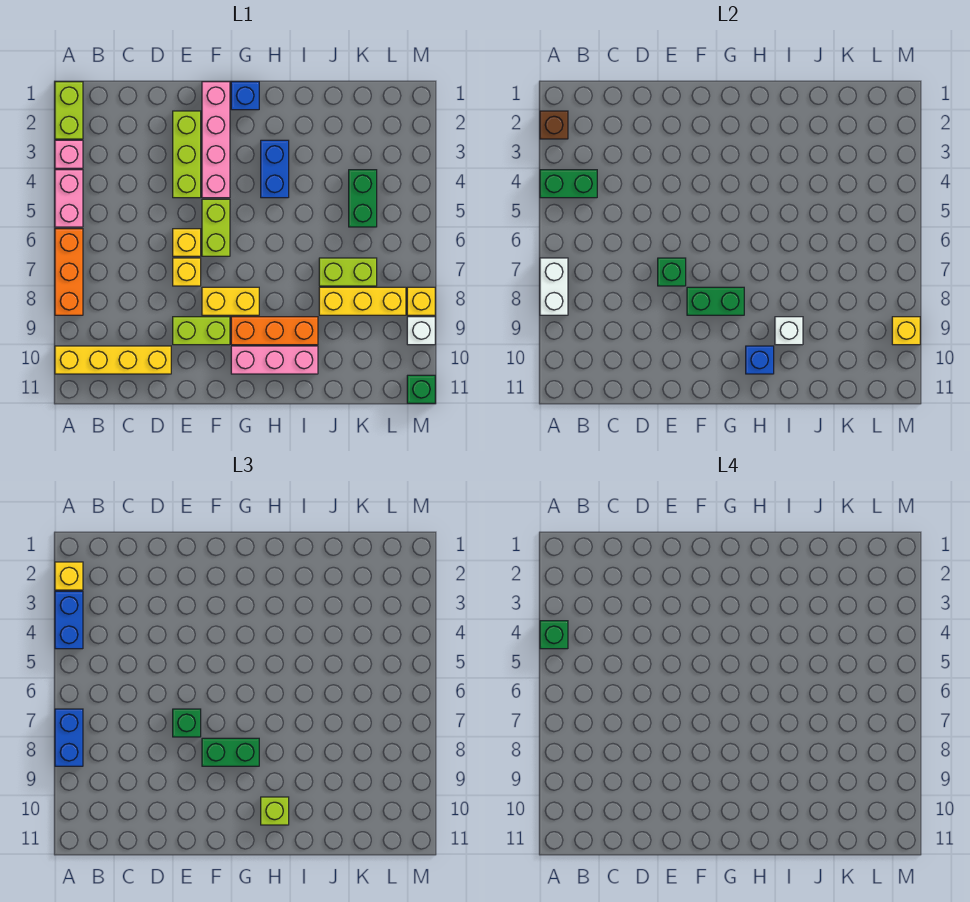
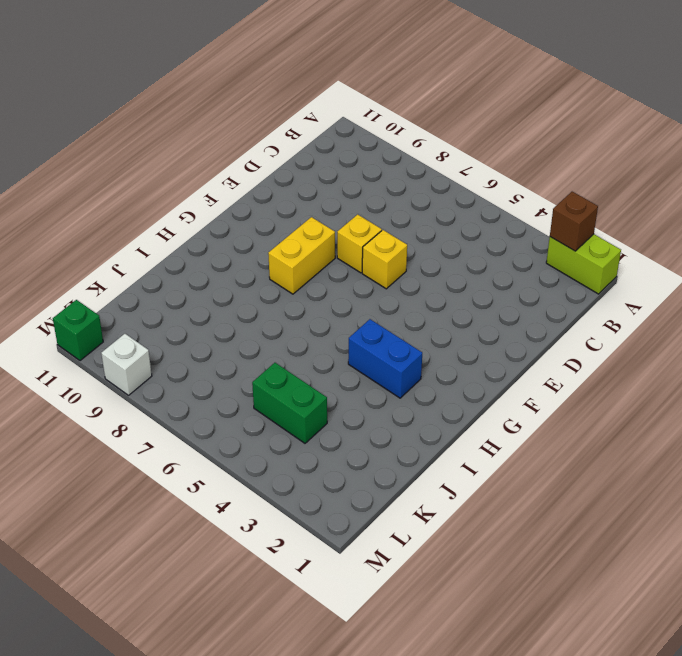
none -> pink brick A3 level 1
none -> pink brick A4:A5 level 1
none -> orange brick A6:A8 level 1
none -> yellow brick A10:D10 level 1

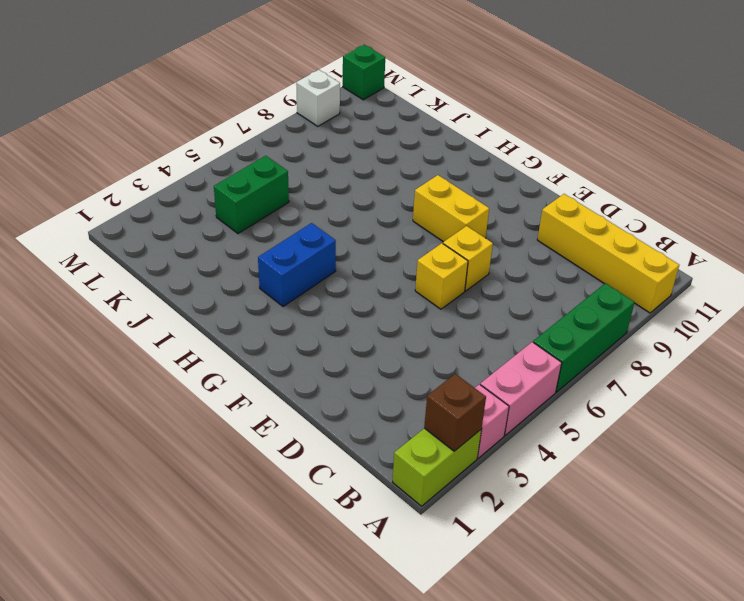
green brick A6:A8 level 1 -> orange brick A6:A8 level 1
none -> lime brick E2:E4 level 1
none -> lime brick E9:F9 level 1
none -> pink brick F1:F4 level 1
none -> lime brick F5:F6 level 1

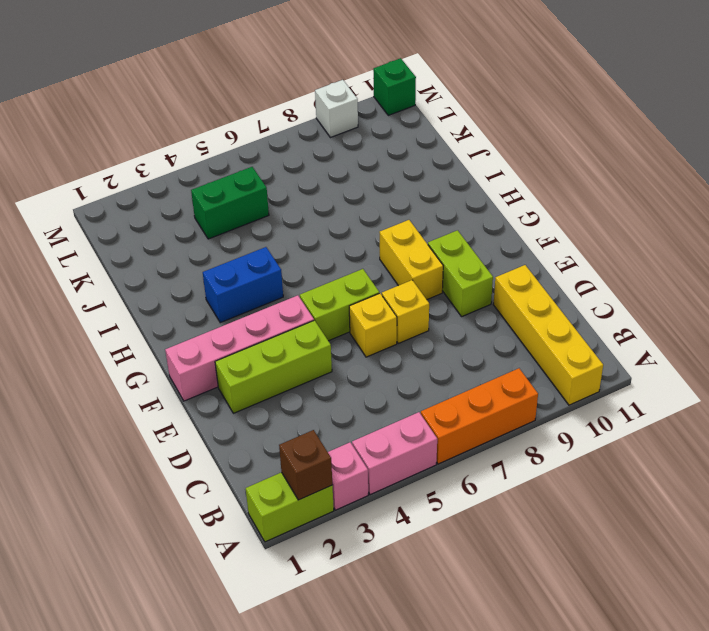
none -> blue brick G1 level 1
none -> orange brick G9:I9 level 1
none -> pink brick G10:I10 level 1
none -> lime brick J7:K7 level 1

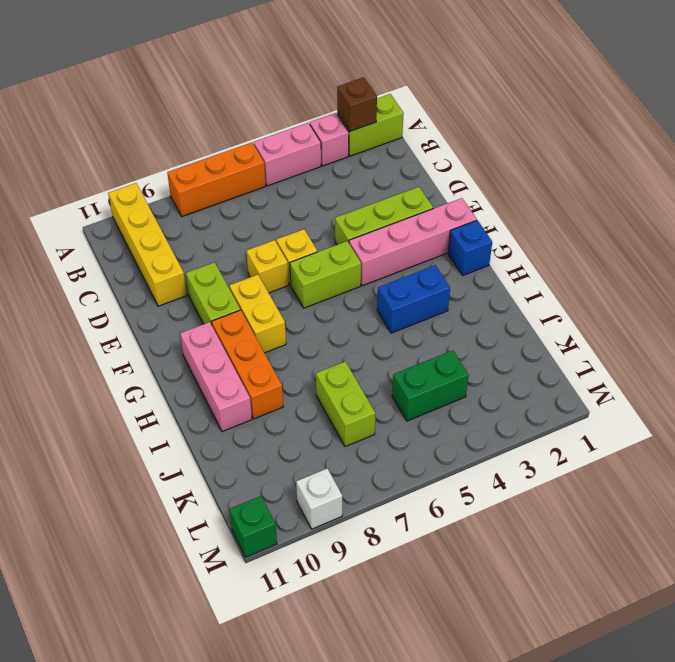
none -> yellow brick J8:L8 level 1
none -> yellow brick M8 level 1
none -> green brick A4:B4 level 2
none -> white brick A7:A8 level 2

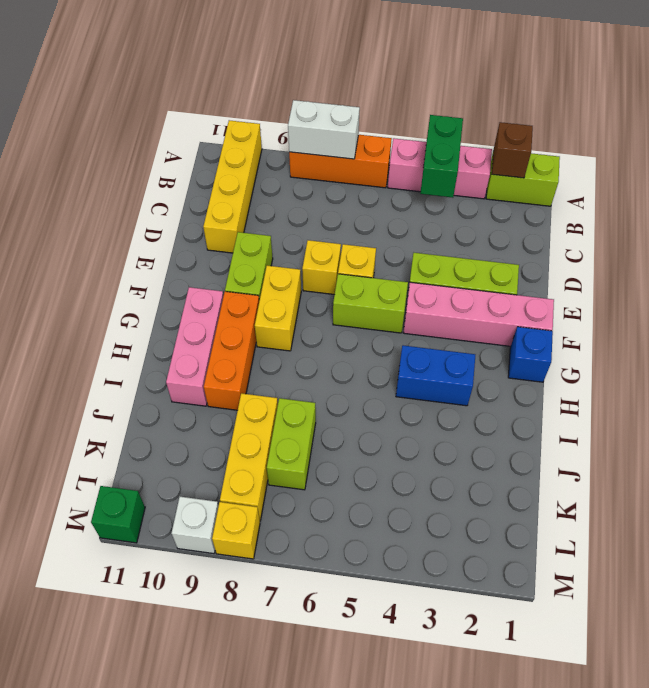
none -> green brick K4:K5 level 1
none -> green brick E7 level 2
none -> green brick F8:G8 level 2
none -> blue brick H10 level 2

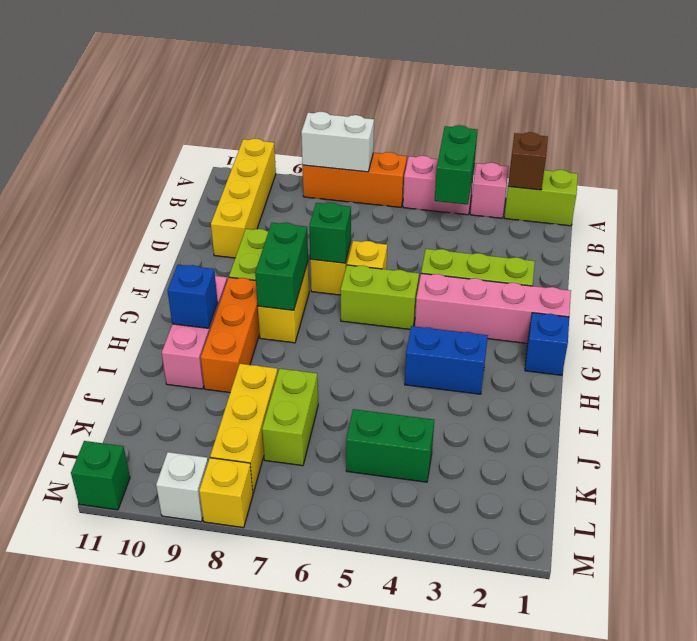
none -> white brick I9 level 2
none -> yellow brick M9 level 2
none -> yellow brick A2 level 3
none -> blue brick A3:A4 level 3

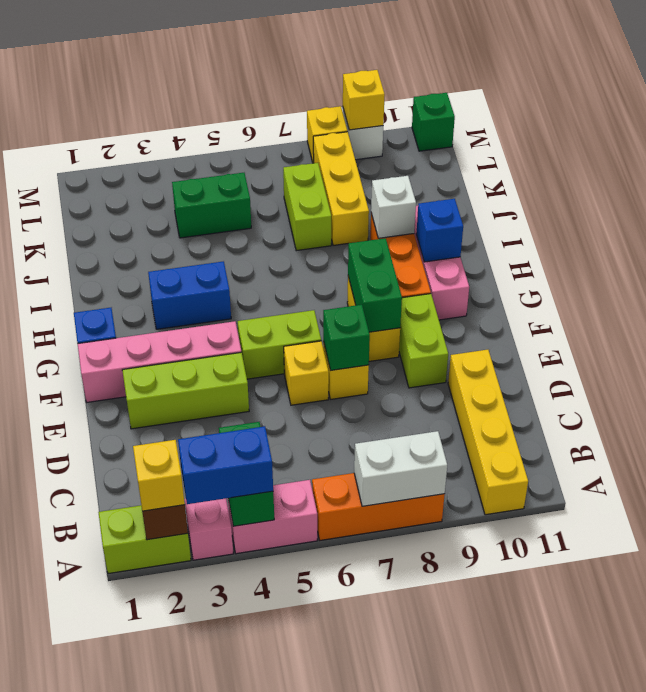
none -> blue brick A7:A8 level 3
none -> green brick E7 level 3
none -> green brick F8:G8 level 3
none -> lime brick H10 level 3

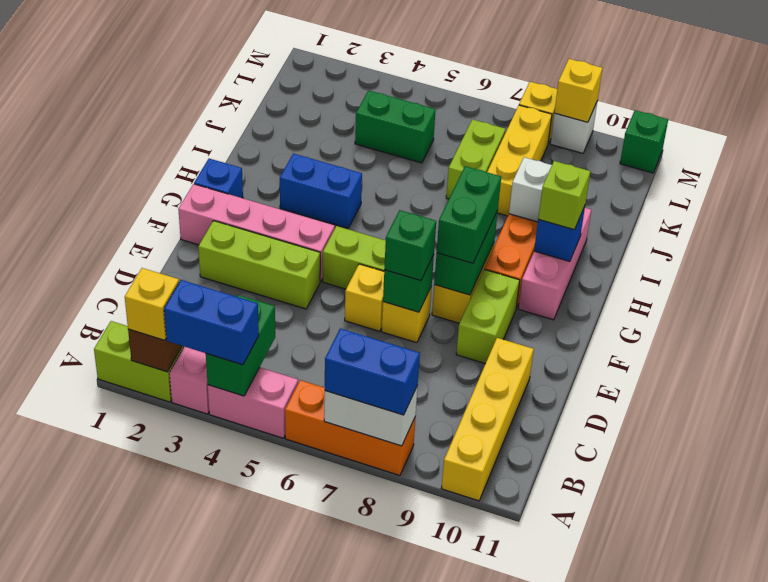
none -> green brick A4 level 4

